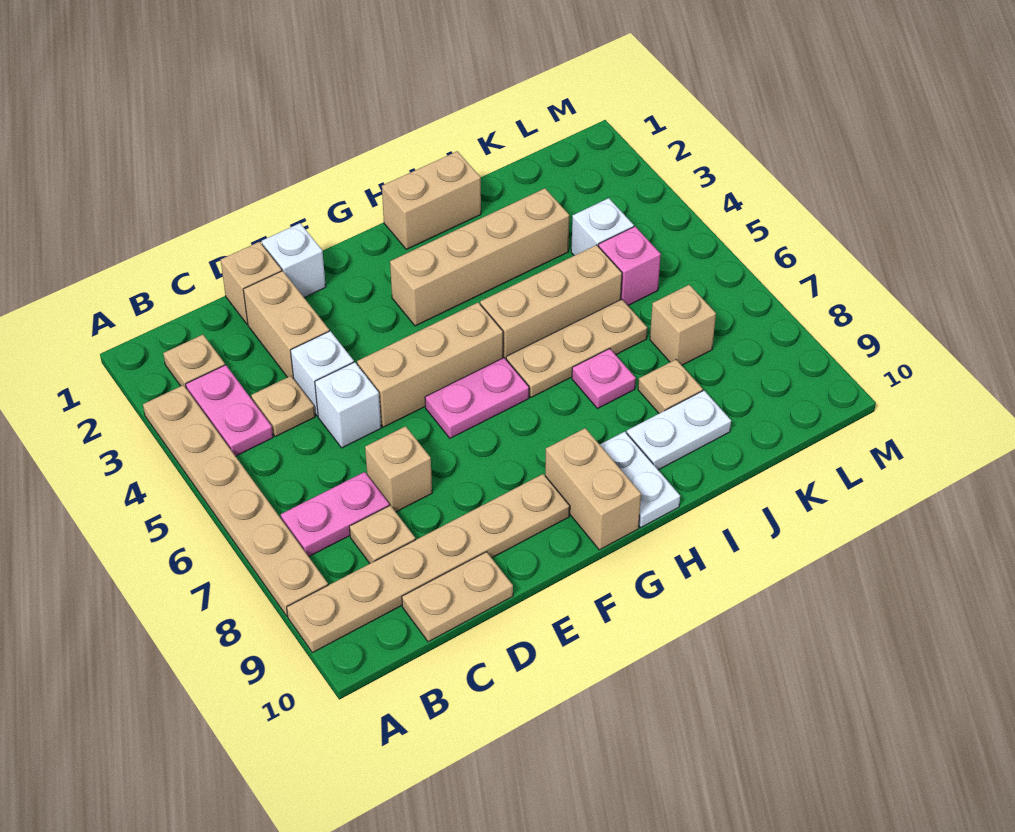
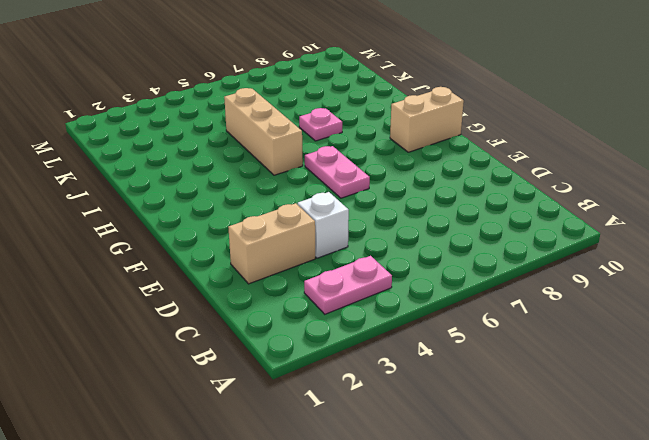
none -> tan plate A3:A8 level 1
none -> tan plate A9:F9 level 1
none -> tan plate B2 level 1

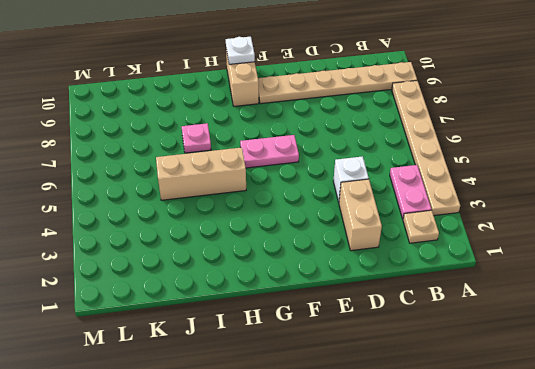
white plate G10 level 2 -> none
none -> pink plate B7:C7 level 1
none -> tan plate C4 level 1
none -> tan plate C8 level 1

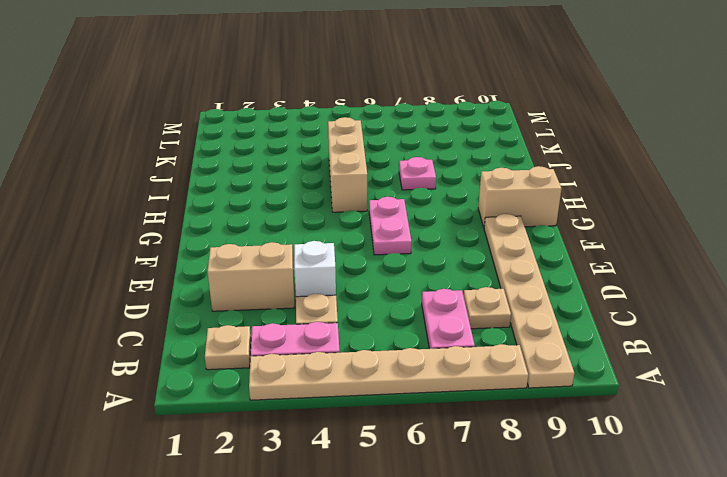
none -> tan plate C10:D10 level 1
none -> tan brick D1 level 1
none -> white brick D5 level 1

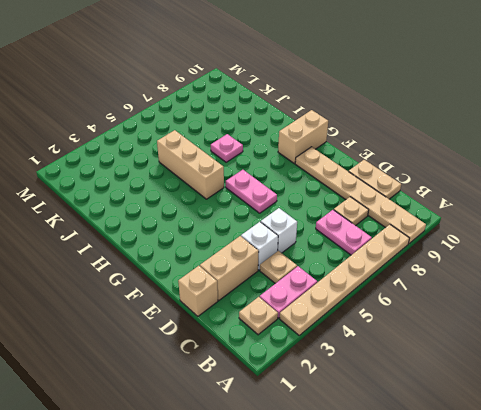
none -> tan brick D7 level 1
none -> white brick E1 level 1
none -> tan brick E5:G5 level 1

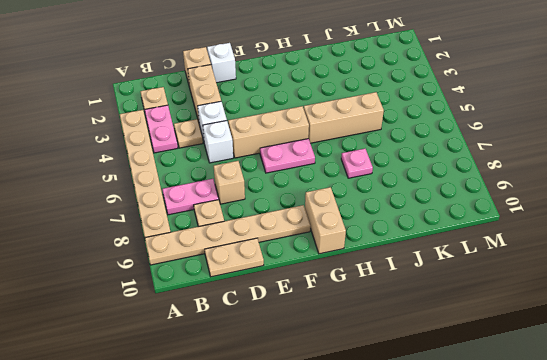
none -> tan brick G3:J3 level 1
none -> tan brick H1:I1 level 1
none -> tan plate H6:J6 level 1

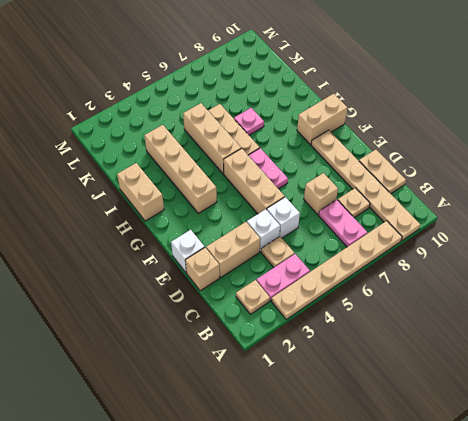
none -> white plate H9:H10 level 1
none -> white plate I9:J9 level 1
none -> tan plate J8 level 1

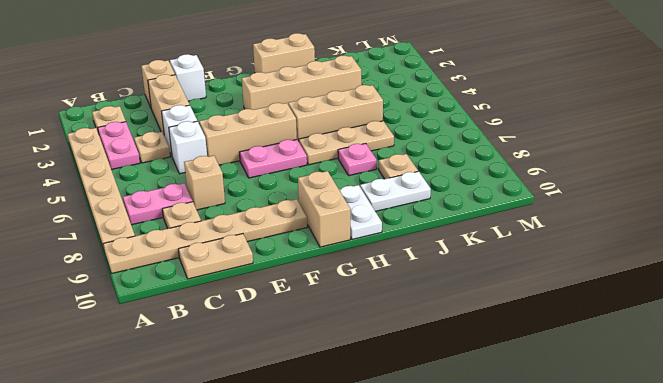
none -> white brick K4 level 1
none -> pink brick K5 level 1
none -> tan brick K7 level 1

